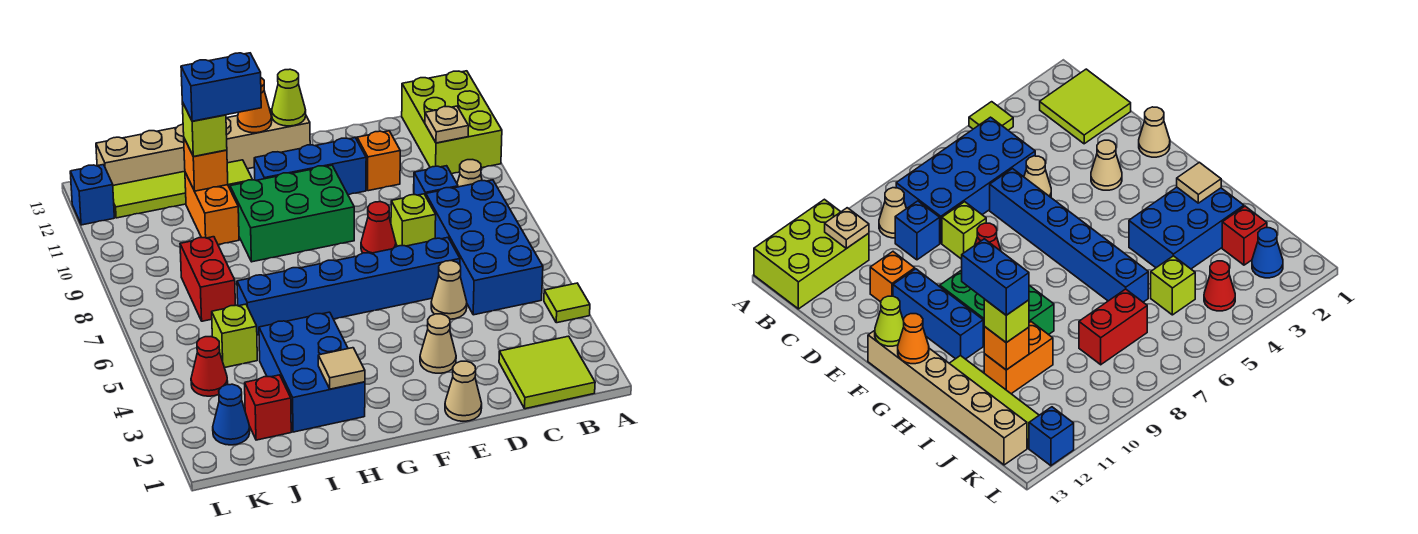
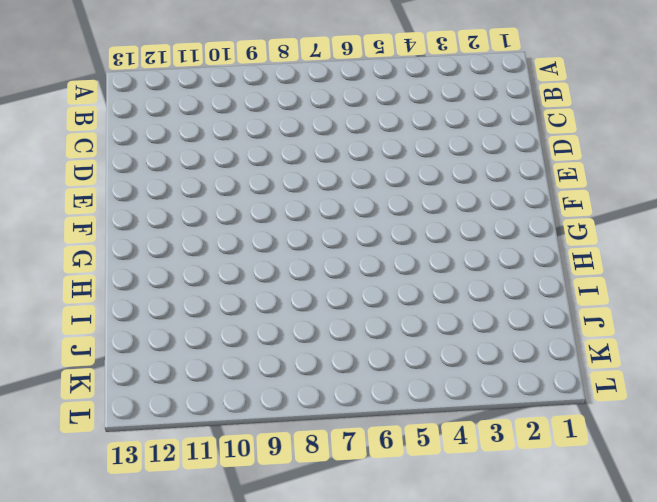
none -> lime tile A4 level 1
none -> lime brick A11:B13 level 1
none -> lime tile B1:C2 level 1
none -> blue brick B5:C8 level 1

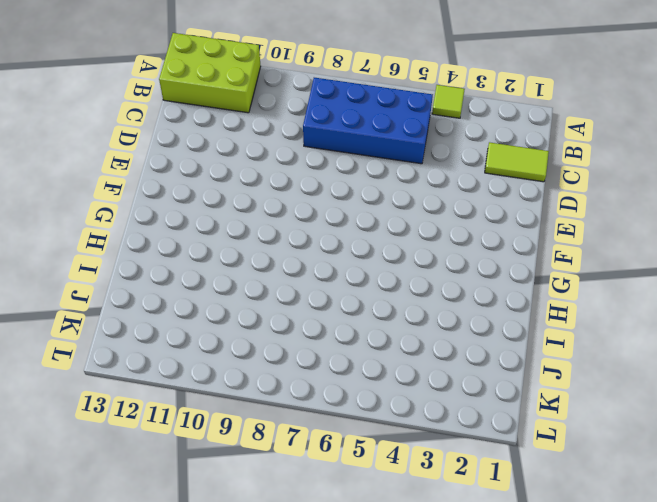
lime tile C1:C2 level 1 -> lime tile B1:C2 level 1
none -> tan cone B9 level 1
none -> blue brick C9 level 1
none -> tan cone D5 level 1
none -> blue brick D6:I6 level 1

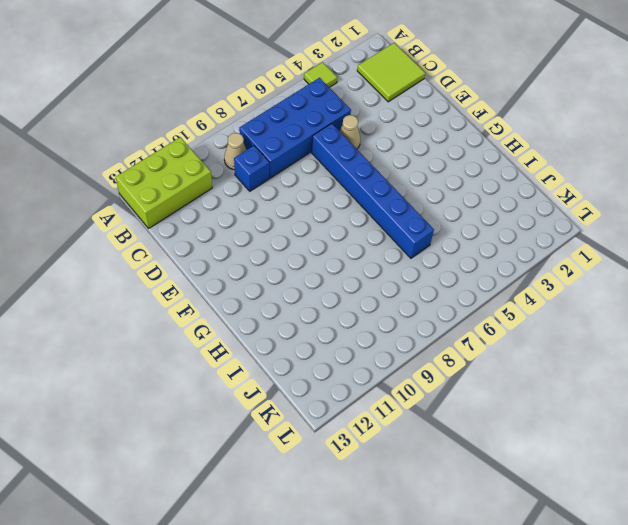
none -> lime brick D8 level 1
none -> orange brick D11 level 1
none -> tan cone E1 level 1
none -> tan cone E3 level 1

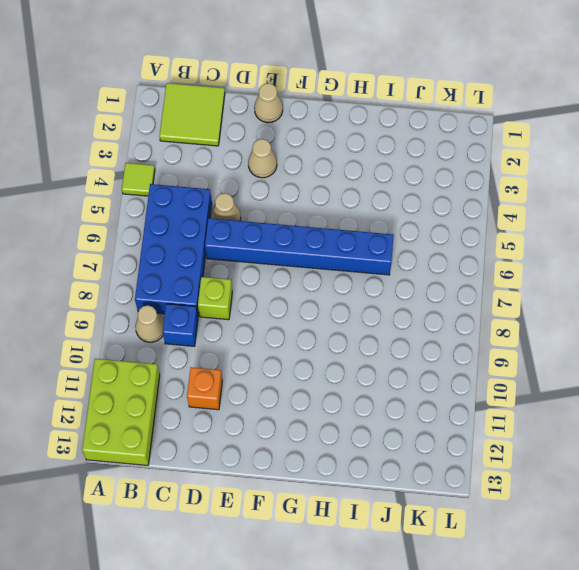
none -> red cone E8 level 1
none -> blue brick E11:G11 level 1
none -> green brick F9:H10 level 1
none -> tan brick F13:K13 level 1

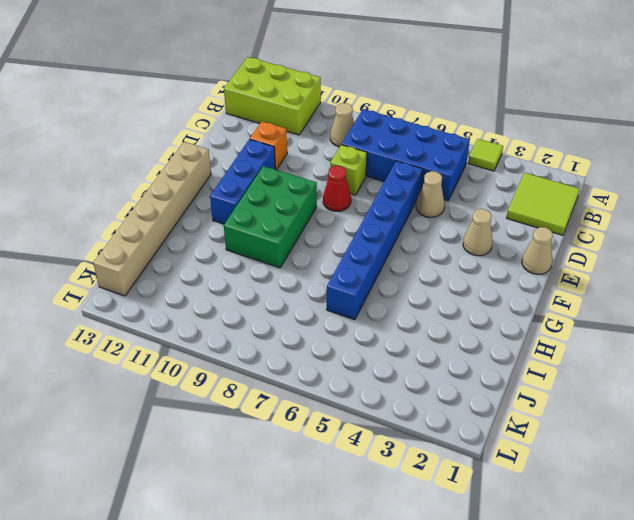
none -> blue brick C9 level 1
none -> blue brick H2:I4 level 1
none -> lime tile H12:K12 level 1
none -> orange brick I10:I11 level 1

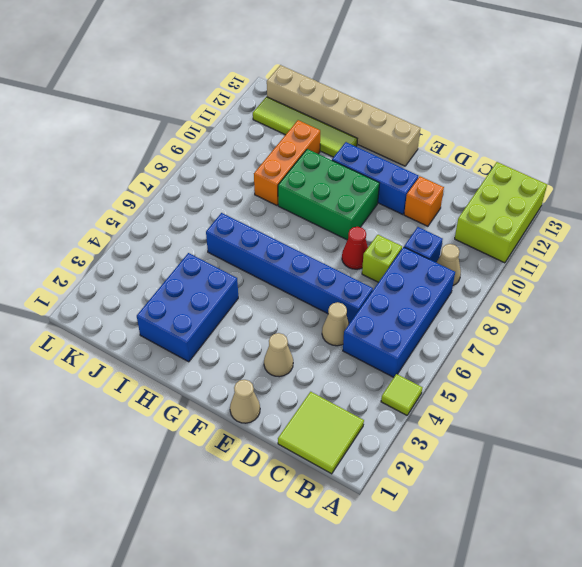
orange brick I9:I11 level 1 -> orange brick I10:I11 level 1
none -> red brick J2 level 1
none -> lime brick J5 level 1
none -> red brick J7:J8 level 1
none -> blue cone K2 level 1

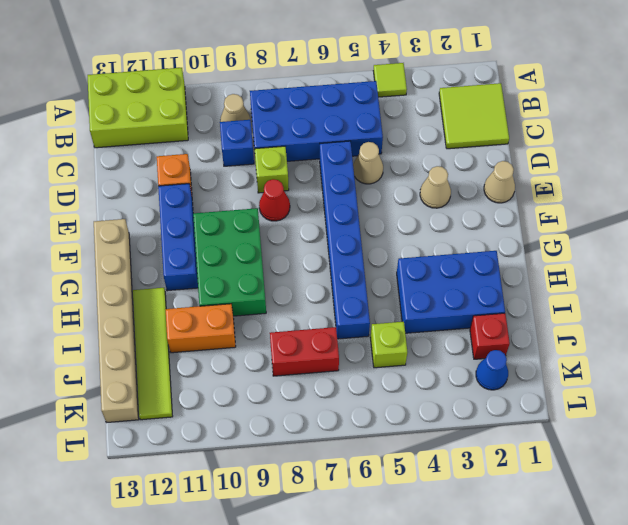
none -> red cone K4 level 1
none -> blue brick L12 level 1
none -> tan plate B11 level 2
none -> lime cone F13 level 2

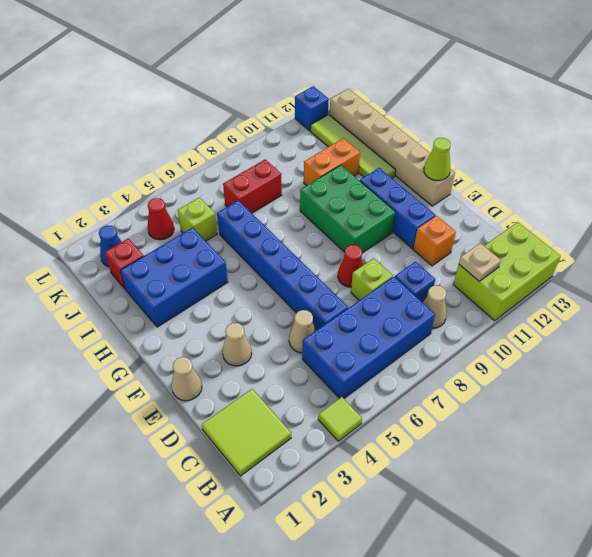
none -> orange cone G13 level 2
none -> tan tile H2 level 2
none -> orange brick I11 level 2
none -> lime brick I11 level 3

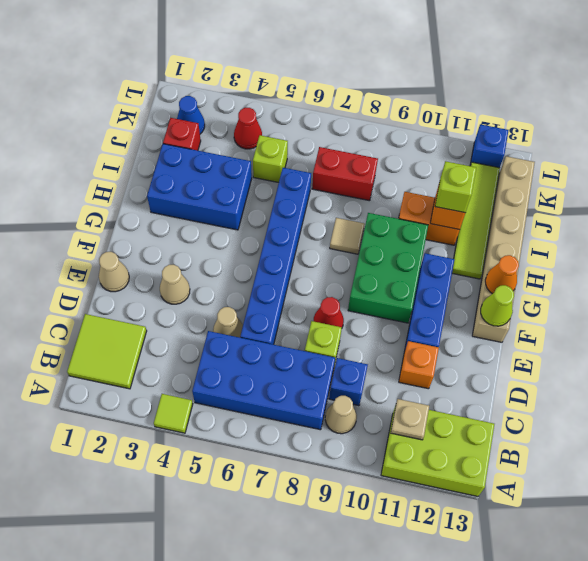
tan tile H8 level 1 -> tan tile H2 level 2
none -> blue brick H11:I11 level 4

